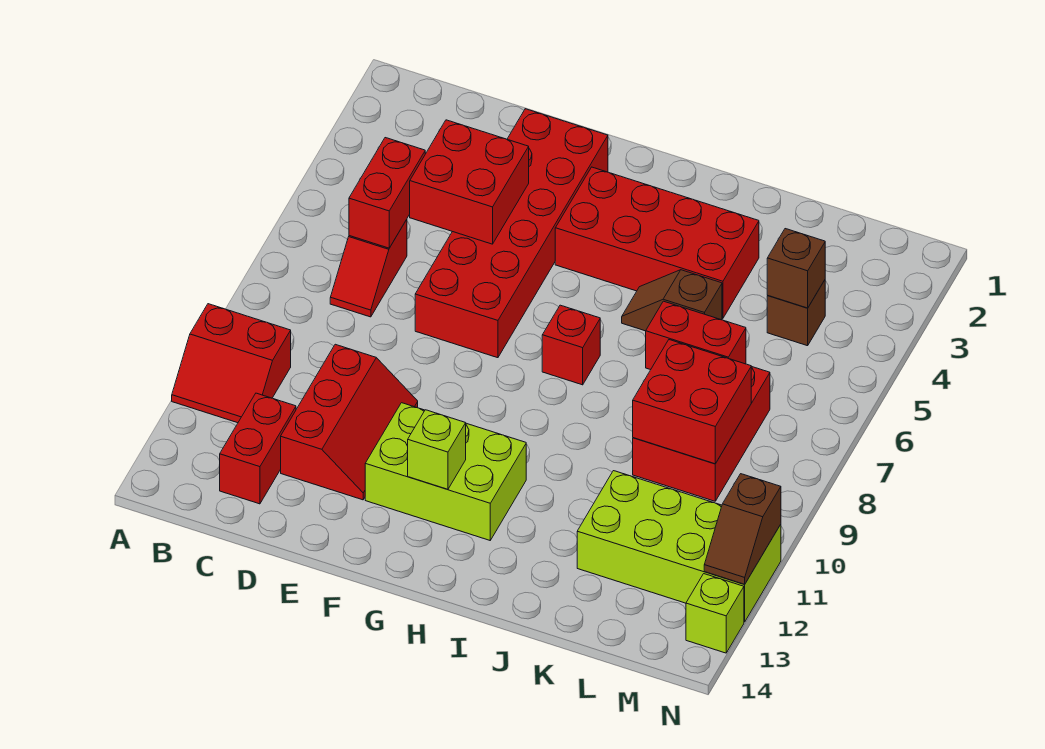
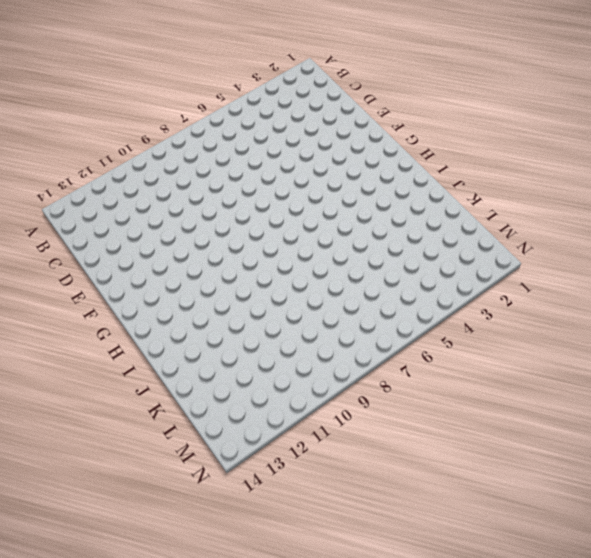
none -> red slope A10:B11 level 1 top 10
none -> red slope C6:C7 level 1 top 6
none -> red brick C12:C13 level 1

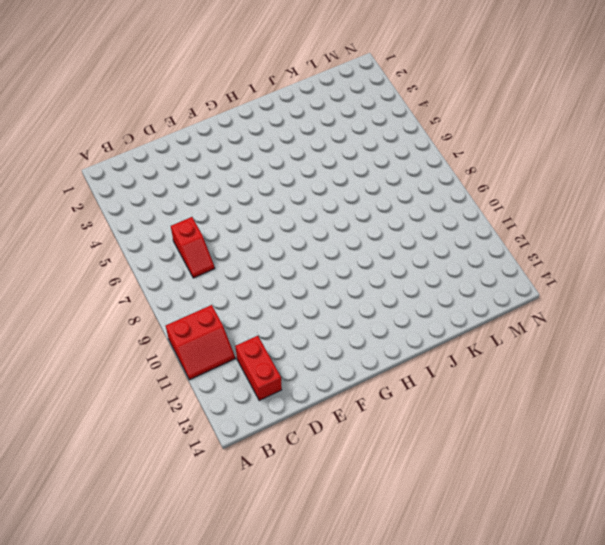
none -> red slope D10:E12 level 1 top D
none -> red brick E2:F7 level 1
none -> lime brick F11:H12 level 1

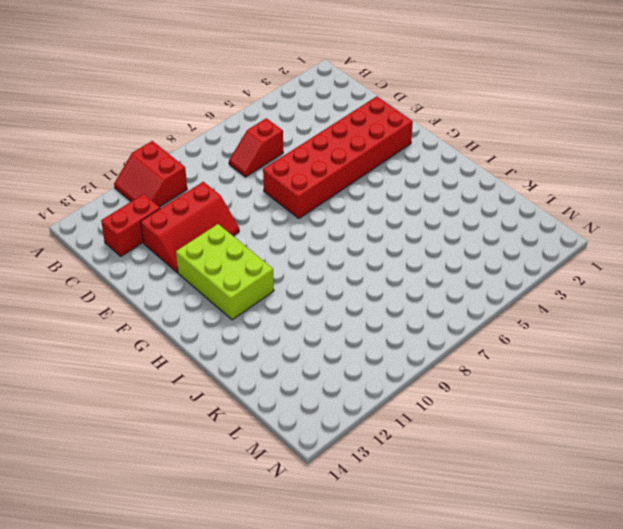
none -> red brick G3:J4 level 1
none -> red brick H7 level 1
none -> brown slope I5:J5 level 1 top J

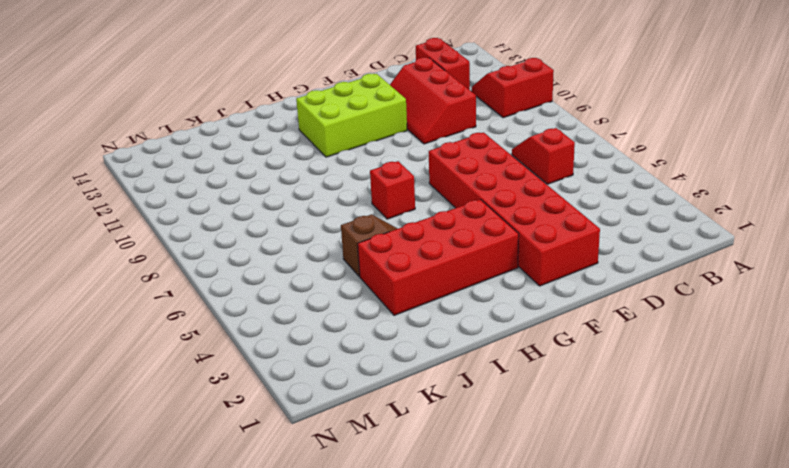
none -> red brick J6:K6 level 1
none -> red brick K7:L9 level 1
none -> lime brick K11:N12 level 1

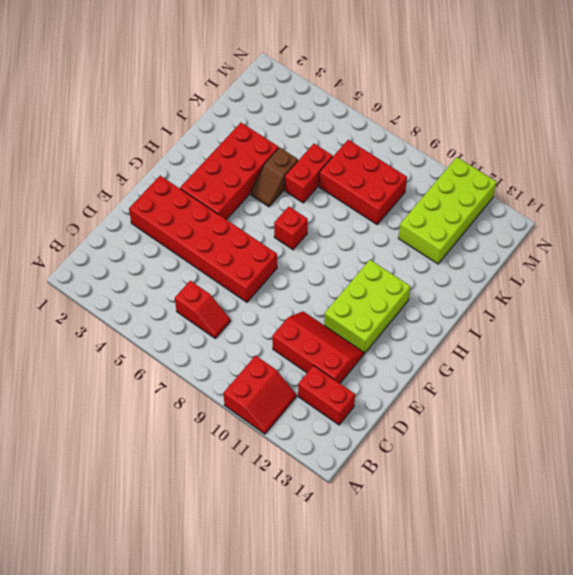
none -> brown brick L4 level 1
none -> lime brick N13 level 1
none -> red brick C5:C6 level 2

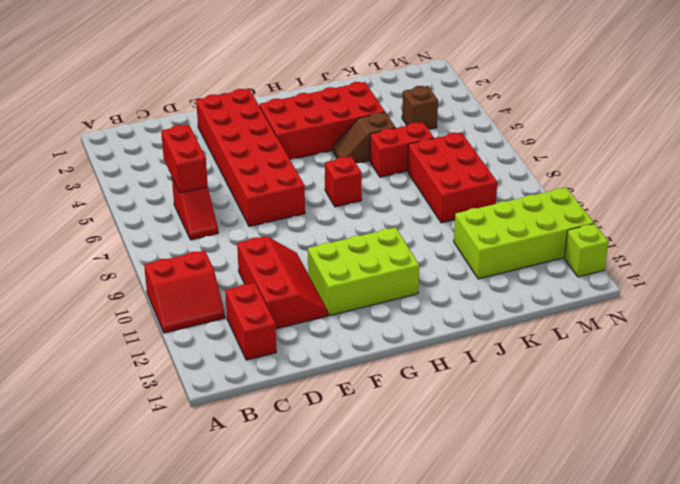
none -> red brick D4:E5 level 2
none -> lime brick G12 level 2
none -> red brick K8:L9 level 2

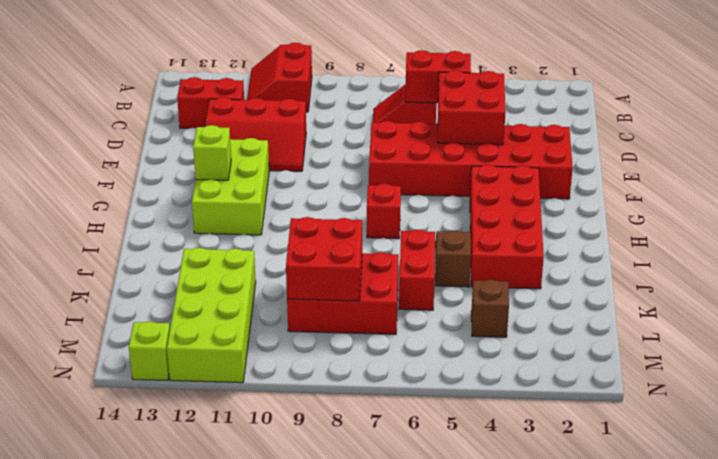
none -> brown brick L4 level 2
none -> brown slope N11:N12 level 2 top 11

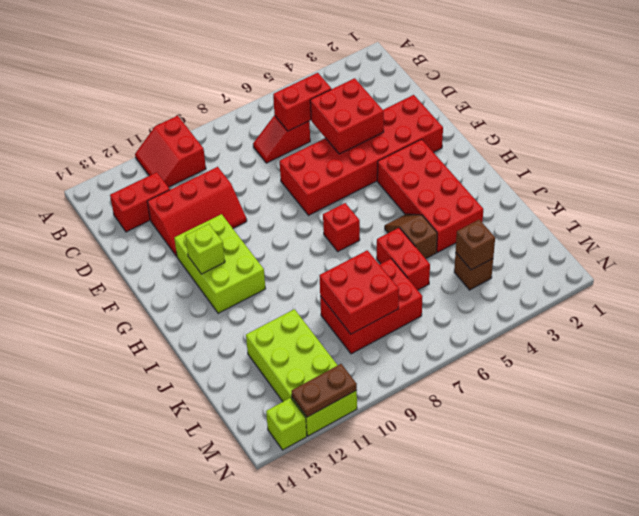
brown plate N11:N12 level 2 -> brown slope N11:N12 level 2 top 11

